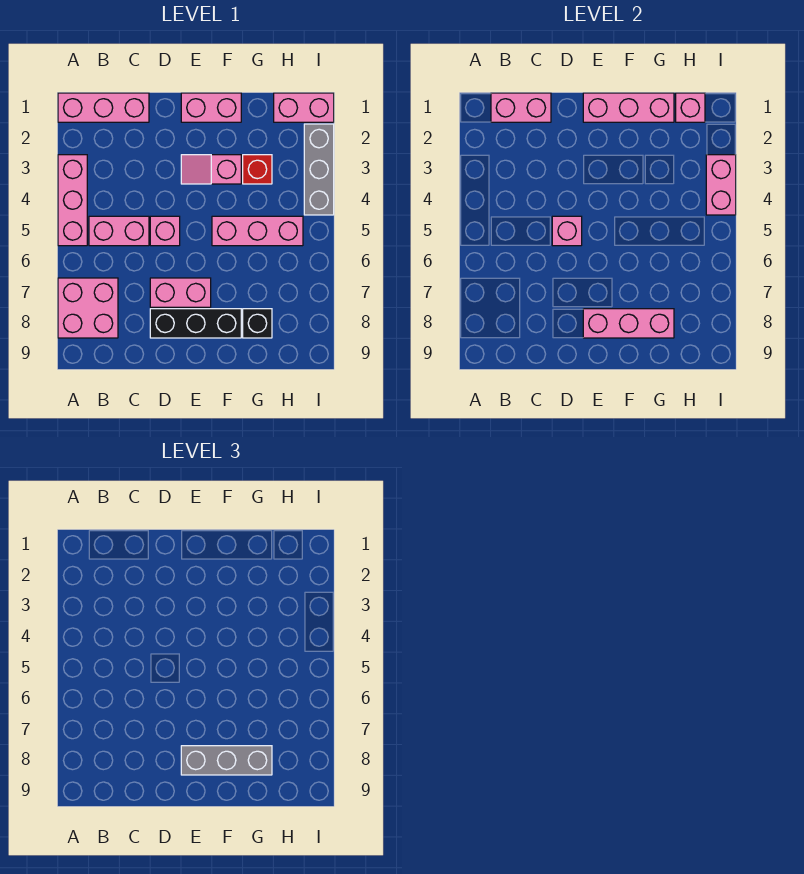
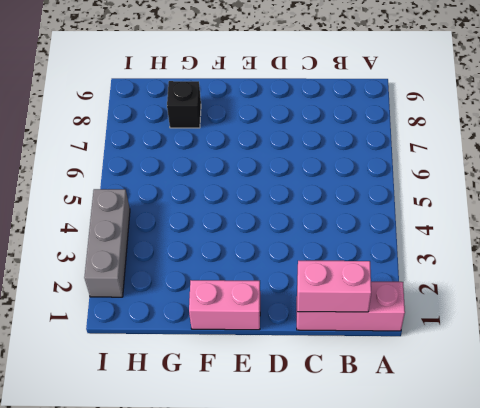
none -> pink brick A3:A5 level 1
none -> pink brick A7:B8 level 1
none -> pink brick B5:C5 level 1

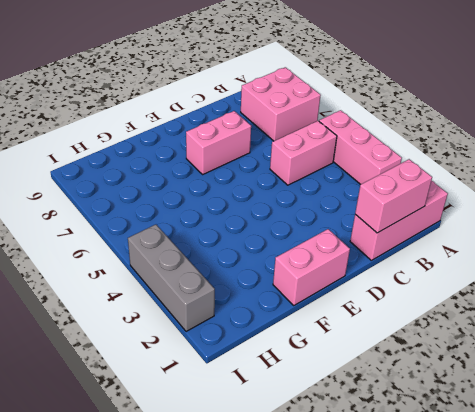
none -> pink brick D5 level 1
none -> black brick D8:F8 level 1
none -> pink slope E3:F3 level 1 top F

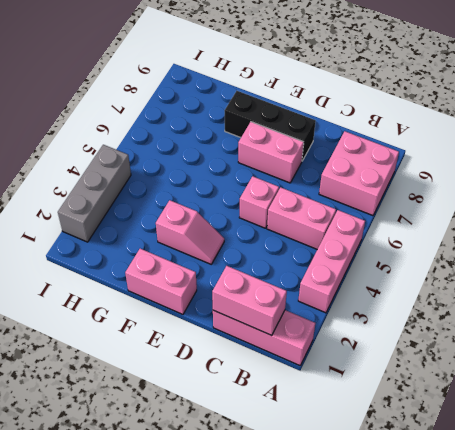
none -> pink brick F5:H5 level 1
none -> red brick G3 level 1
none -> black brick G8 level 1

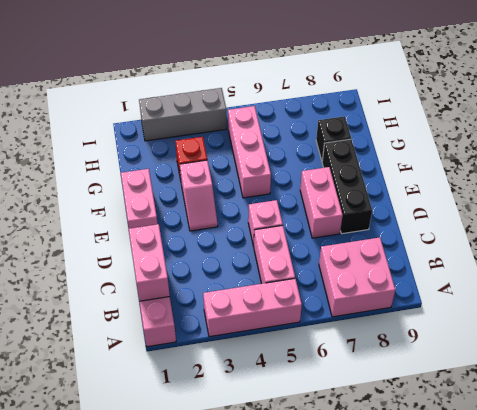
none -> pink brick H1:I1 level 1
none -> pink brick D5 level 2
none -> pink brick E1:G1 level 2

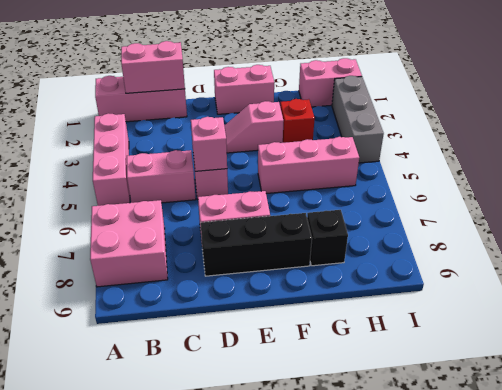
none -> pink brick E1:G1 level 2
none -> pink brick E8:G8 level 2
none -> pink brick H1 level 2

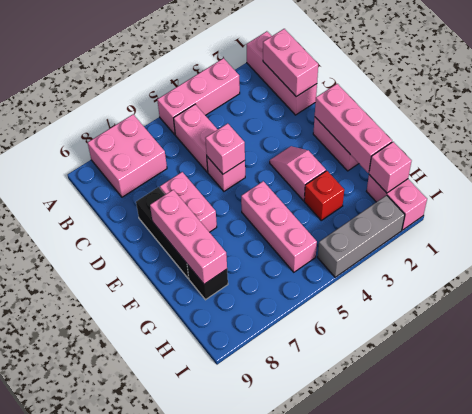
none -> pink brick I3:I4 level 2
none -> grey brick E8:G8 level 3

